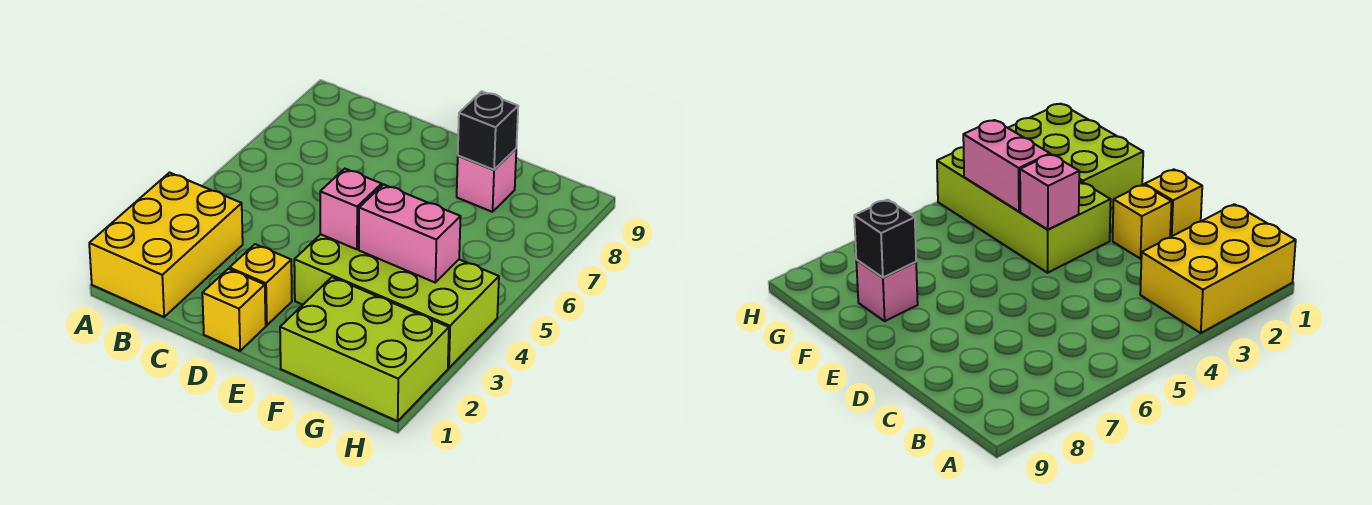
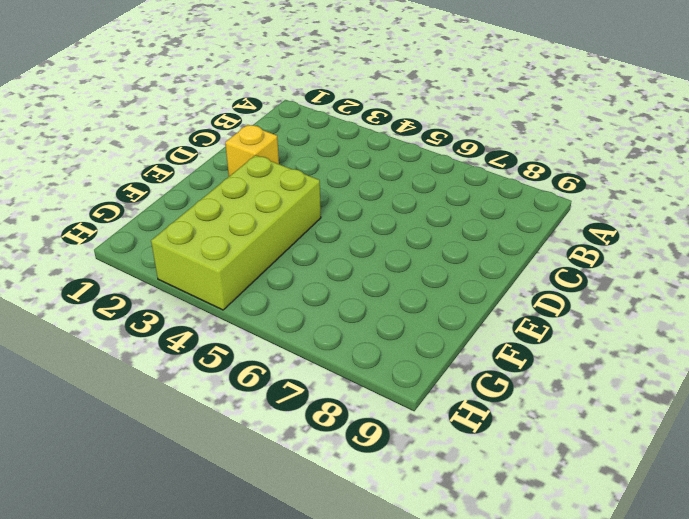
none -> yellow brick A1:B3 level 1
none -> yellow brick D1 level 1

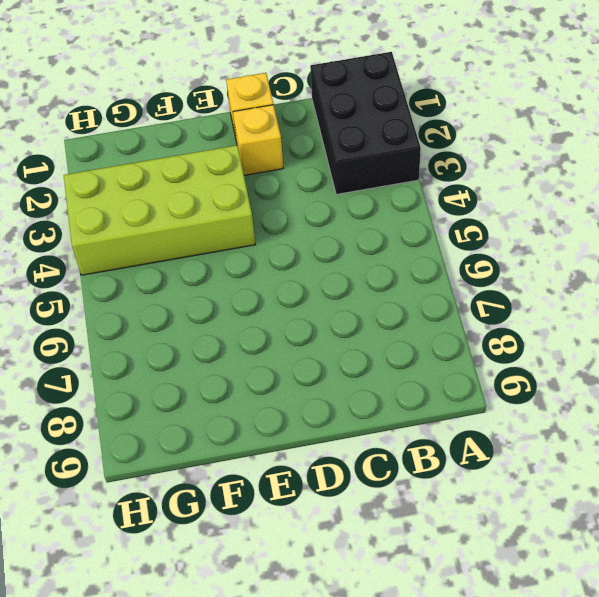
black brick A1:B3 level 1 -> yellow brick A1:B3 level 1
none -> lime brick F1:H2 level 1
none -> pink brick F8 level 1

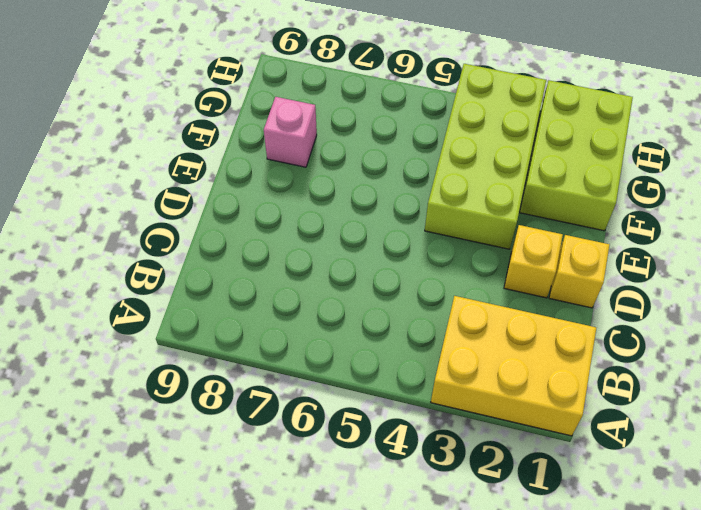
none -> pink brick E4 level 2
none -> pink brick F4:G4 level 2

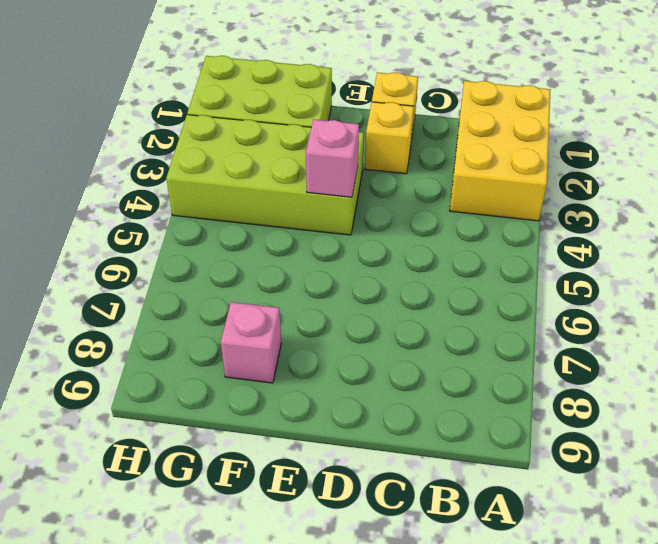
none -> pink brick F4:G4 level 2
none -> black brick F8 level 2

